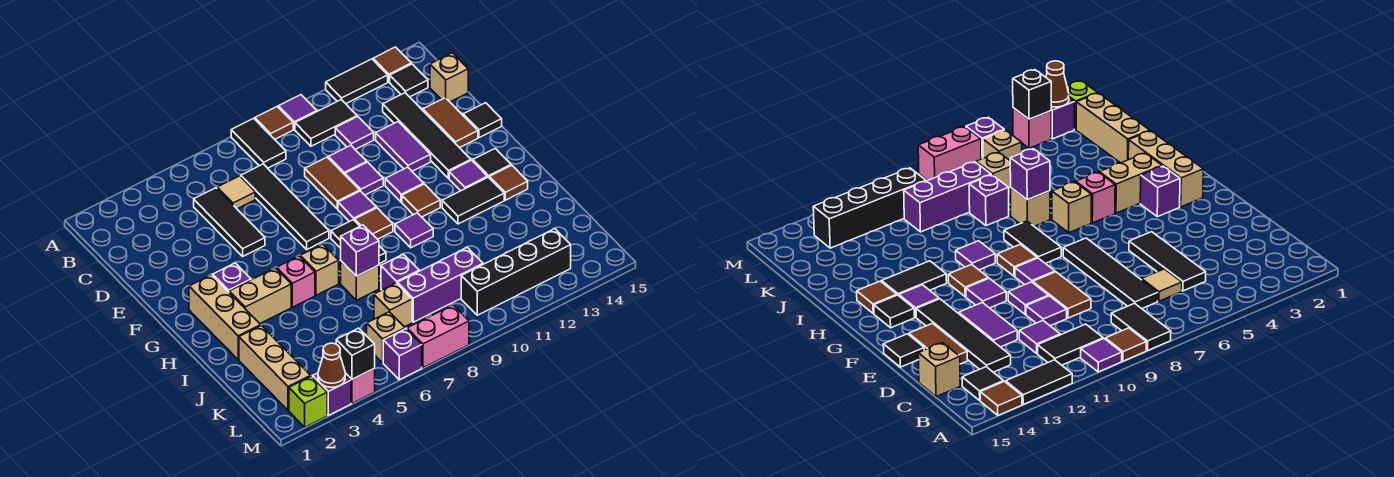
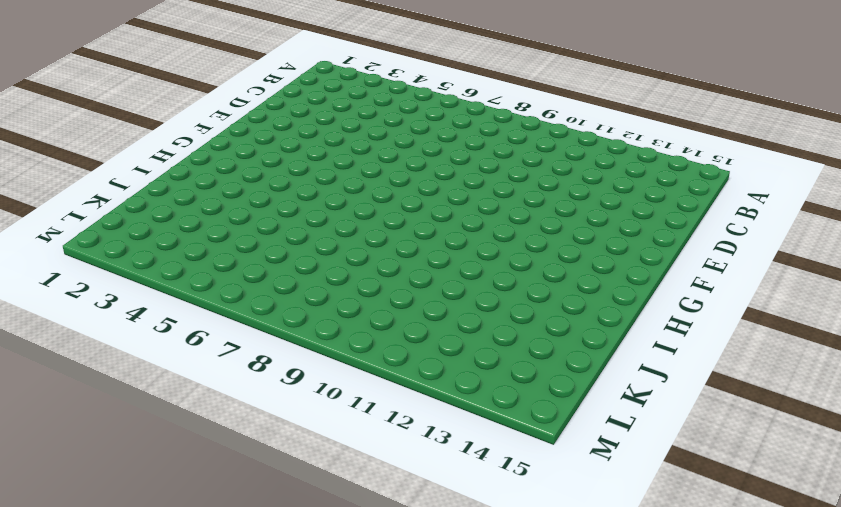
none -> black tile A8:B8 level 1
none -> brown tile A9 level 1
none -> purple tile A10 level 1
none -> black tile A12:A13 level 1

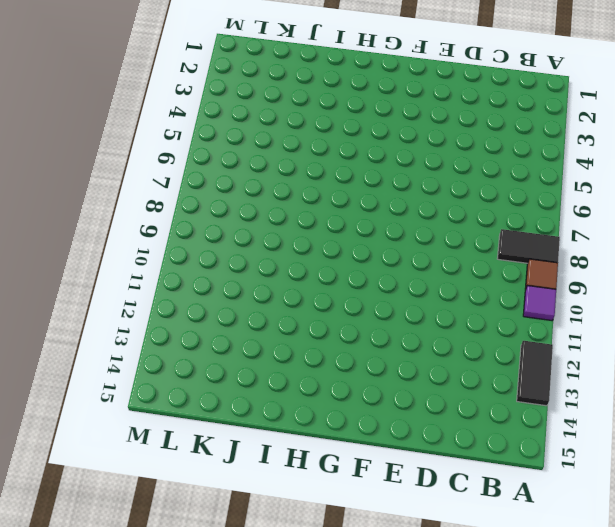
none -> brown tile A14 level 1
none -> black tile B10:B11 level 1
none -> black tile B14 level 1
none -> black tile C5:E5 level 1

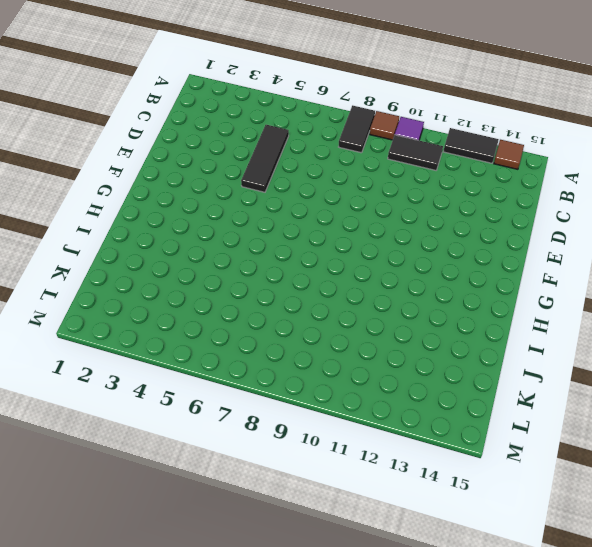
none -> black tile B14 level 1
none -> tan tile C6 level 1
none -> black tile C7:F7 level 1
none -> purple tile C11 level 1

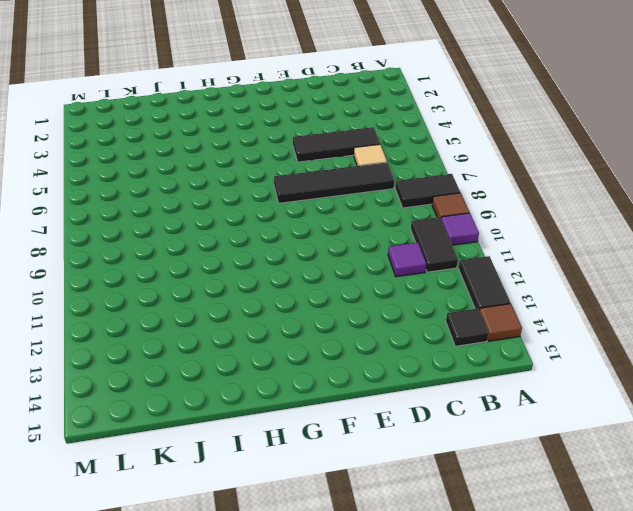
none -> black tile C13:F13 level 1
none -> tan brick C15 level 1
none -> brown tile D9:E9 level 1
none -> purple tile D10 level 1

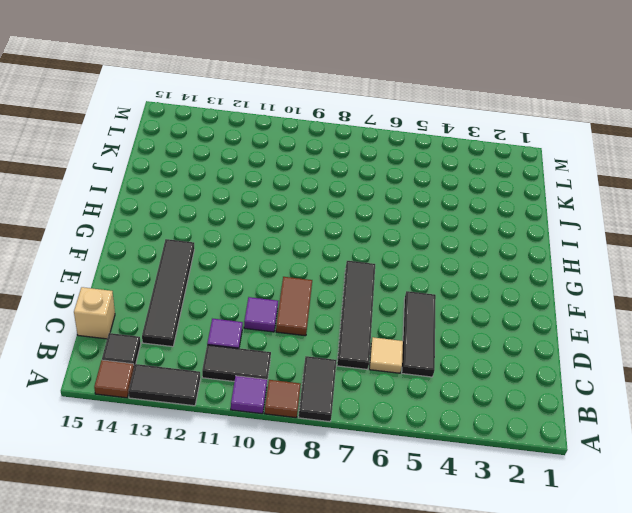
none -> purple tile D12:E12 level 1
none -> brown tile D14:E14 level 1
none -> purple tile E10 level 1
none -> black tile E15 level 1

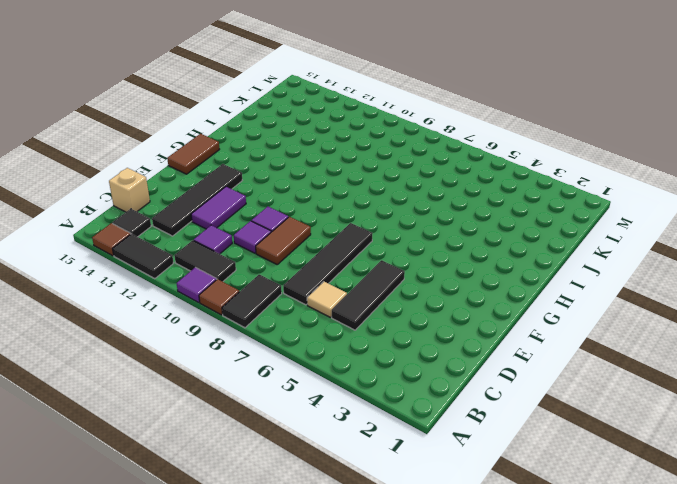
brown tile F15:G15 level 1 -> brown tile D14:E14 level 1
none -> black tile E15 level 1
none -> purple tile F9 level 1
none -> purple tile F11 level 1
none -> tan brick G2:I2 level 1

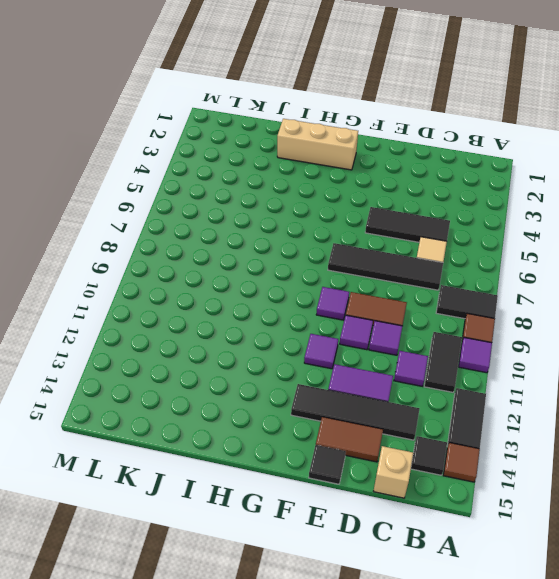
none -> purple brick G3 level 1
none -> black tile G8:H8 level 1
none -> brown tile G9 level 1
none -> brown tile G11 level 1

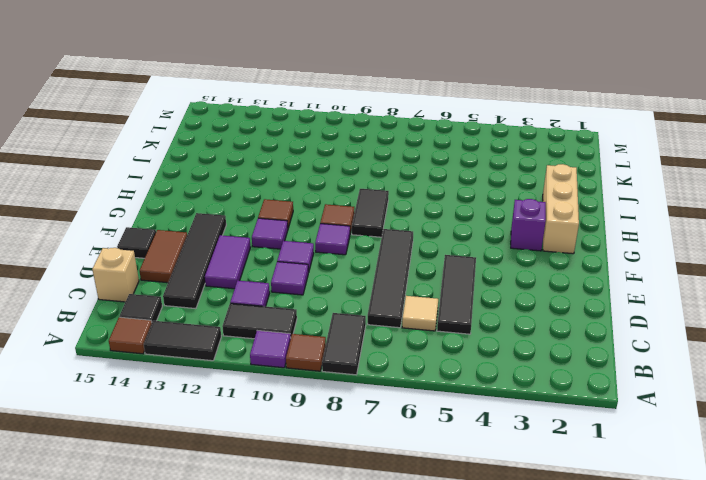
none -> brown tile D9:E9 level 1
none -> purple tile G13 level 1
none -> black tile G14 level 1
none -> tan brick H3:H4 level 1

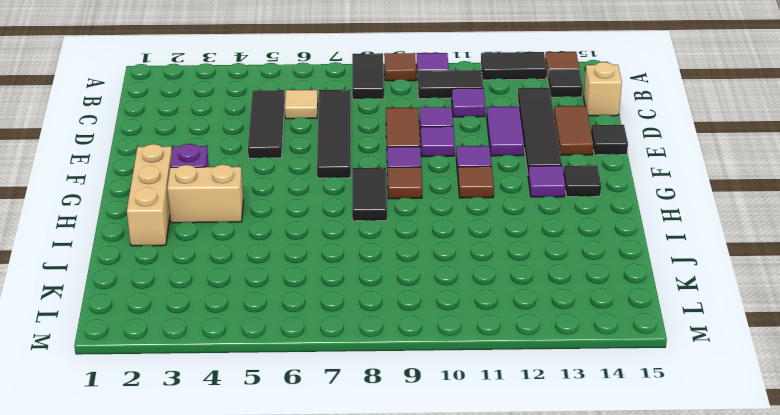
none -> pink brick H5 level 1
none -> tan brick H6 level 1
none -> purple tile H10 level 1
none -> black tile H12:H13 level 1

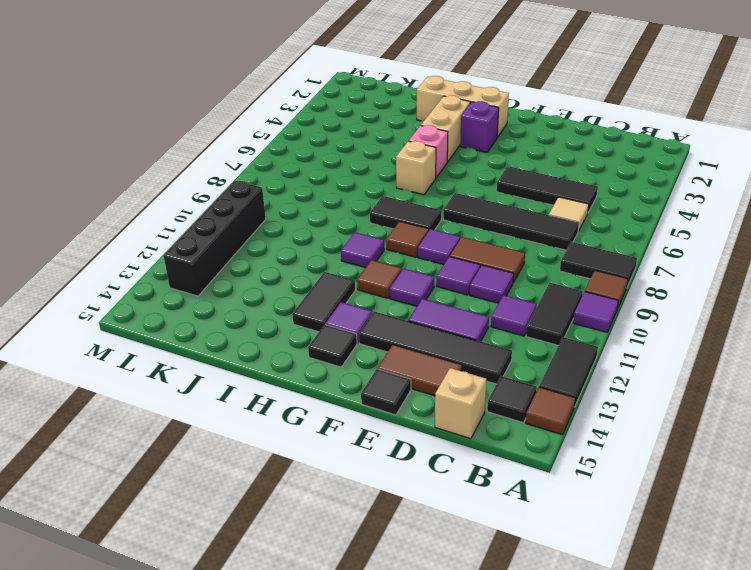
none -> brown tile H14 level 1
none -> tan brick I7 level 1
none -> tan brick J2:L2 level 1
none -> purple brick J8 level 1

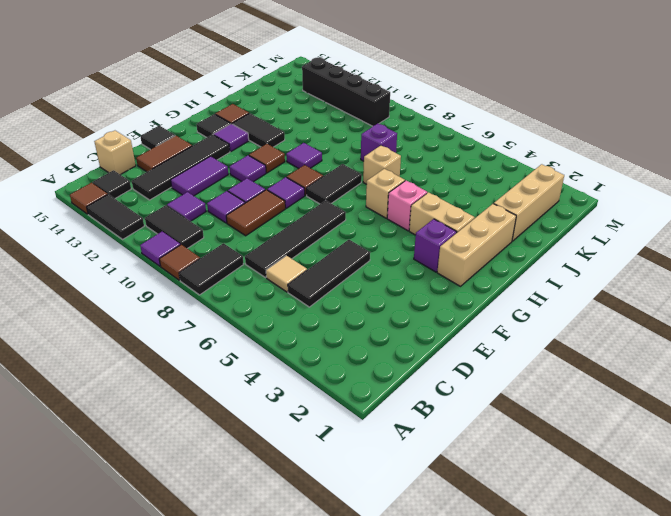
none -> tan brick K7 level 1
none -> purple brick K8:K10 level 1
none -> tan brick L6 level 1
none -> lime brick M2 level 1

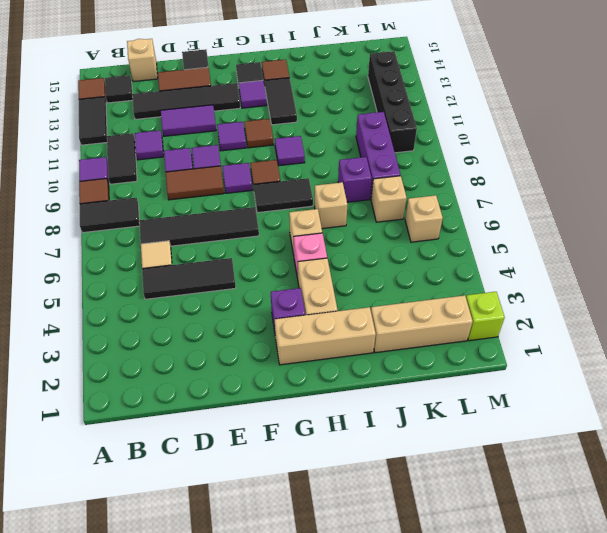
none -> purple brick M3 level 1
none -> pink brick M4 level 1
none -> purple brick M6 level 1
none -> pink brick M7:M8 level 1

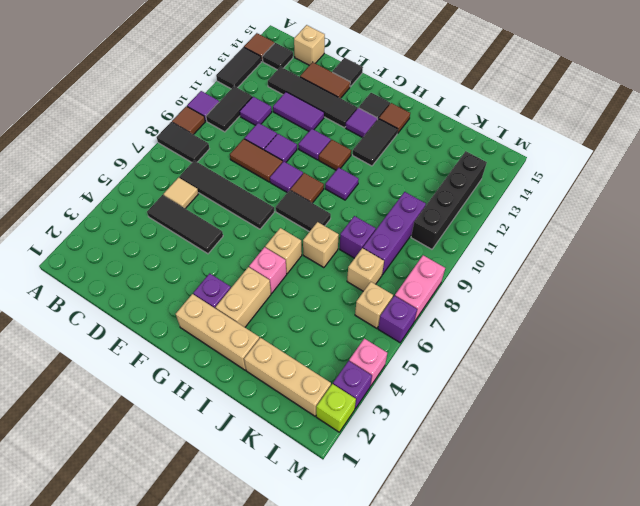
none -> purple brick I7 level 2
none -> brown cone M3 level 2
none -> black brick M4 level 2

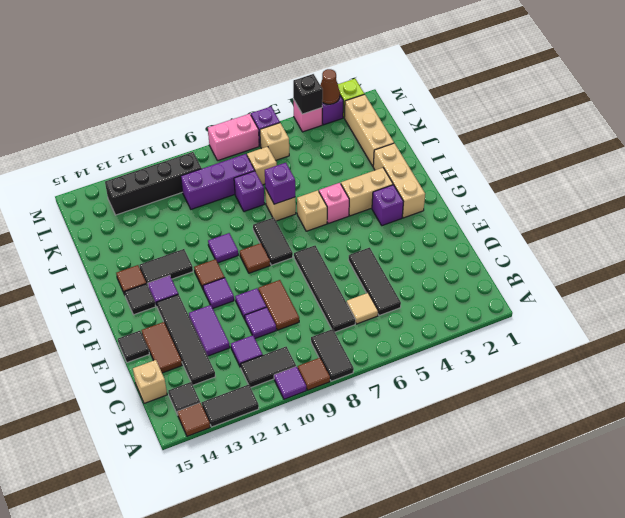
none -> purple tile F9 level 1

